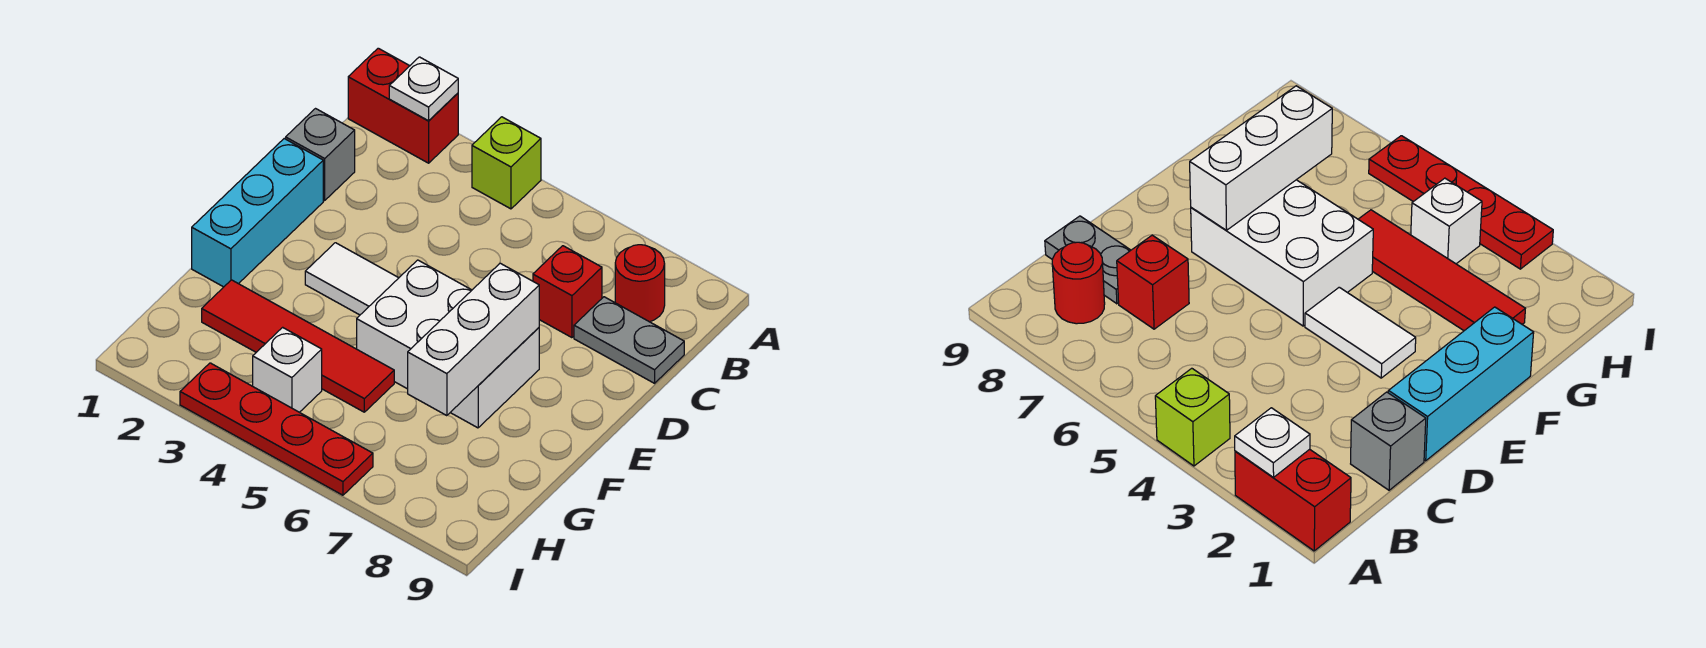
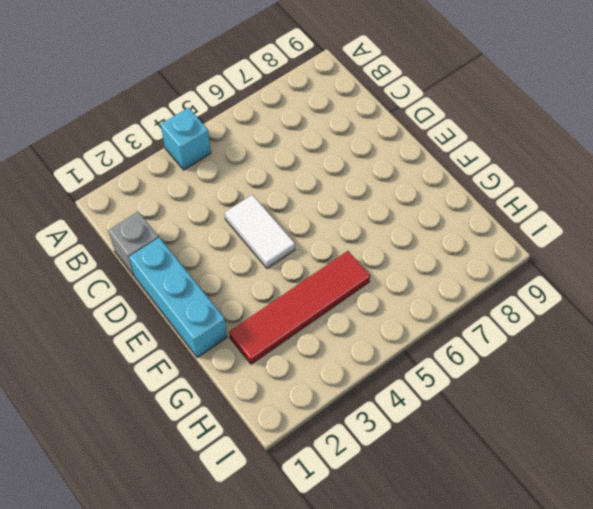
cyan brick A4 level 1 -> lime brick A4 level 1
white tile D4:E4 level 1 -> white tile E3:E4 level 1
none -> red brick A1:A2 level 1
none -> red round brick B8 level 1
none -> red brick C7 level 1

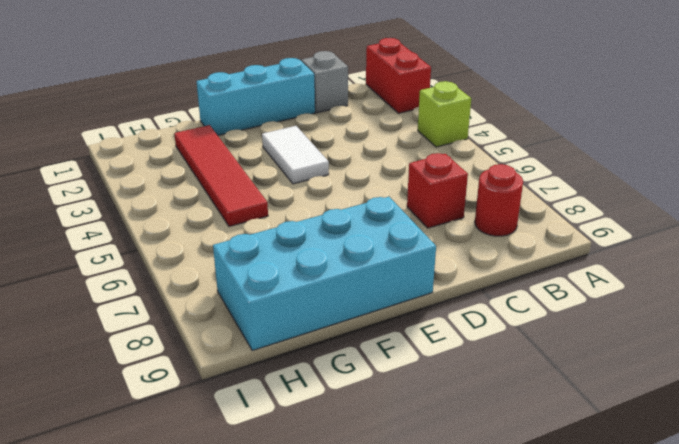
cyan brick E8:H9 level 1 -> none
none -> grey plate C8:C9 level 1
none -> white brick E5:F7 level 1
none -> white brick H4 level 1

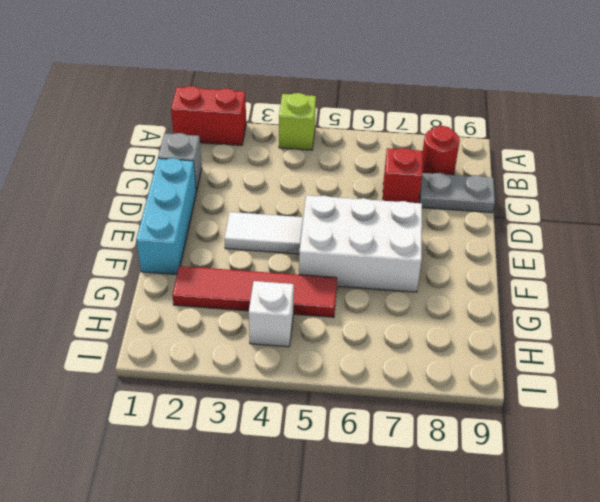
none -> red plate I3:I6 level 1
none -> white plate A2 level 2
none -> white brick E7:G7 level 2

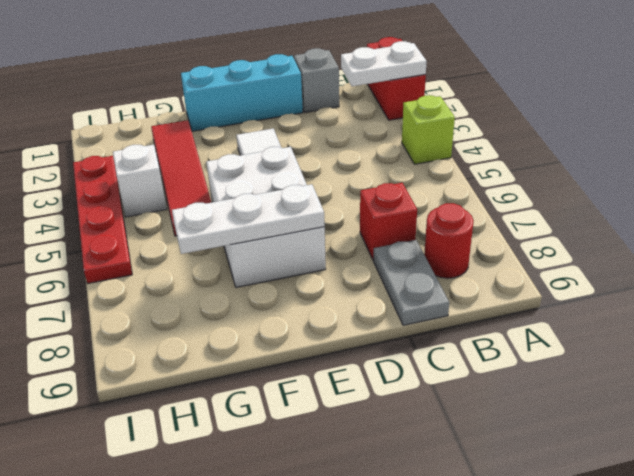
white plate A2:B2 level 2 -> white plate A2 level 2
white plate E7:G7 level 2 -> white brick E7:G7 level 2

